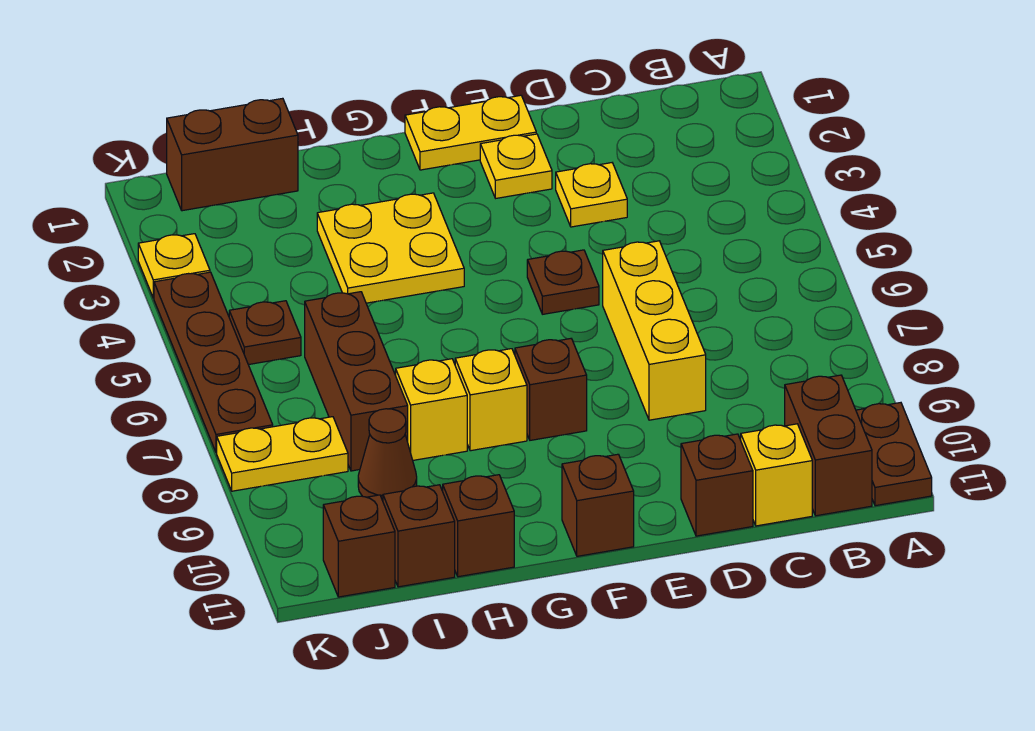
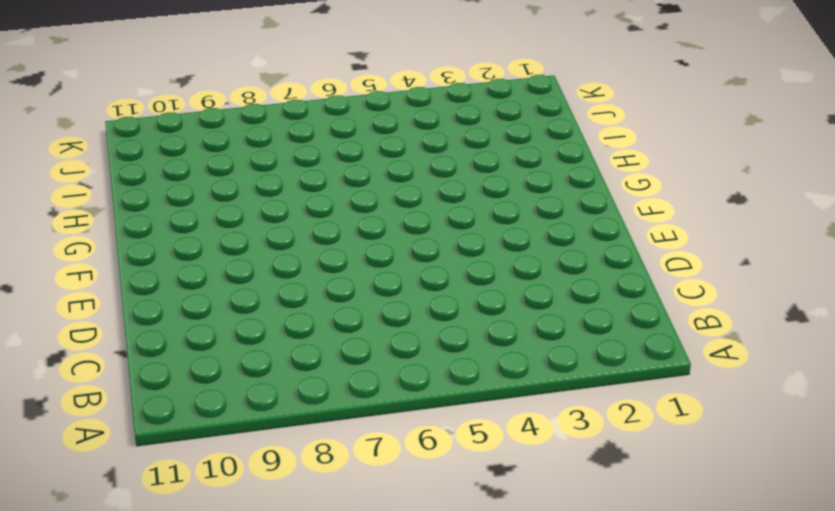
none -> brown plate A10:A11 level 1
none -> brown brick B10:B11 level 1
none -> yellow brick C11 level 1

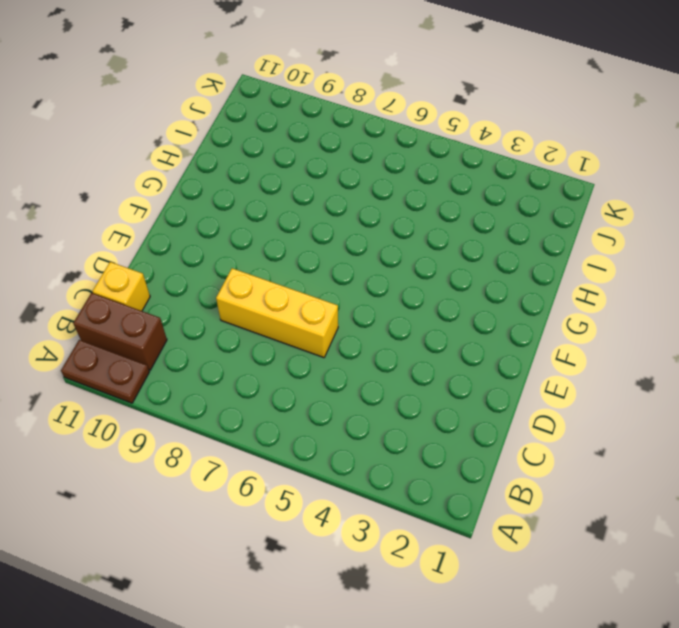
none -> yellow plate D3 level 1
none -> brown brick D11 level 1
none -> yellow plate E1:F1 level 1

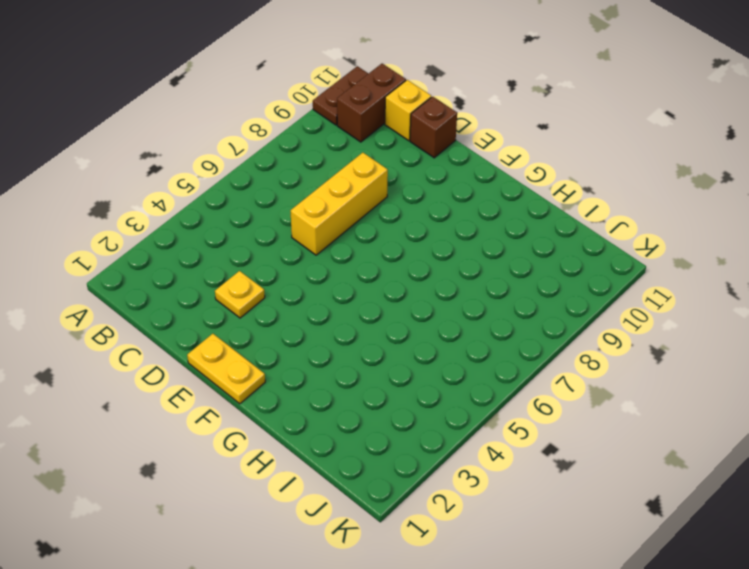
none -> yellow plate E2 level 1
none -> brown plate E5 level 1
none -> brown brick F8 level 1

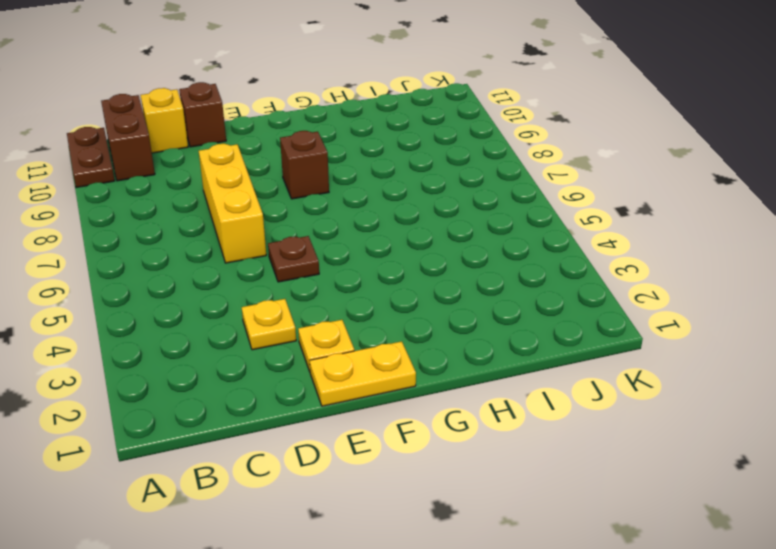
none -> brown brick F11 level 1
none -> yellow plate G3:H4 level 1
none -> yellow brick G8 level 1

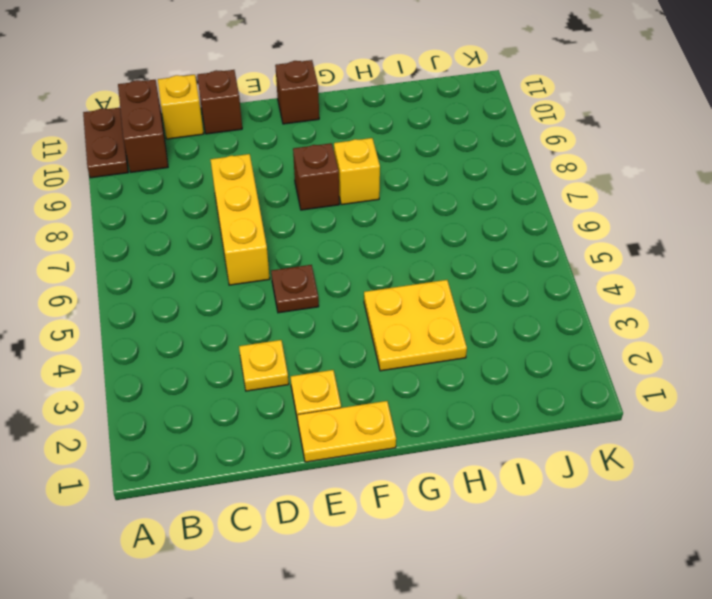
none -> yellow brick H8 level 1
none -> brown brick H11 level 1
none -> brown brick I1:J1 level 1

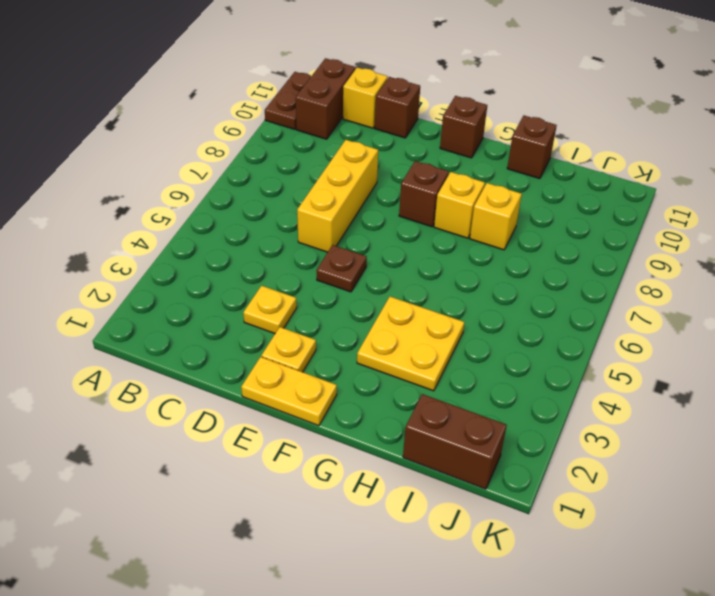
none -> brown brick I6:I8 level 1
none -> brown cone I9 level 1
none -> brown brick I11 level 1

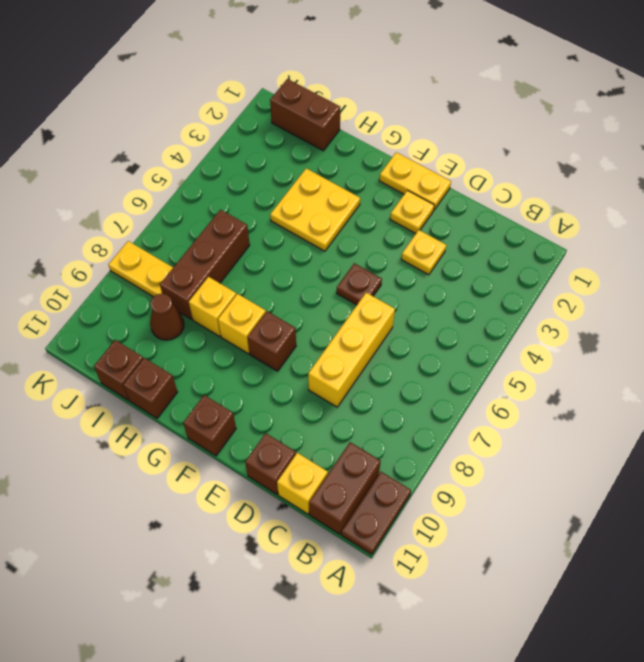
none -> brown plate J5 level 1
none -> brown brick J11 level 1
none -> yellow plate K3 level 1

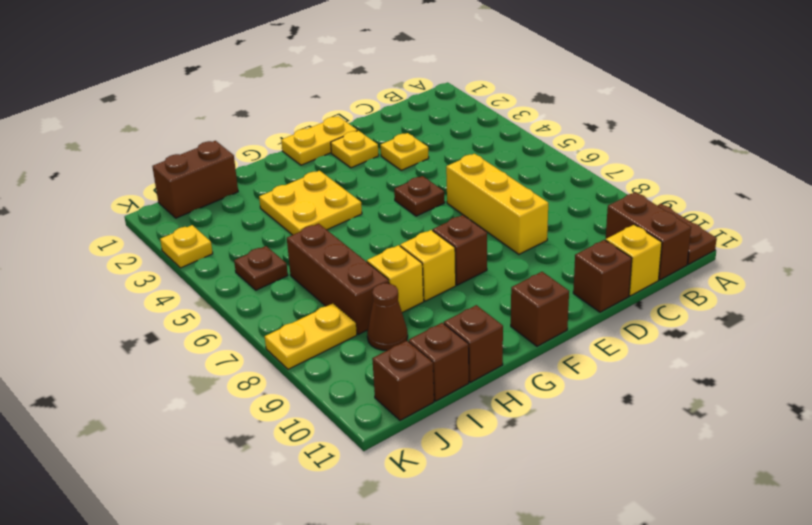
none -> brown plate K4:K7 level 1

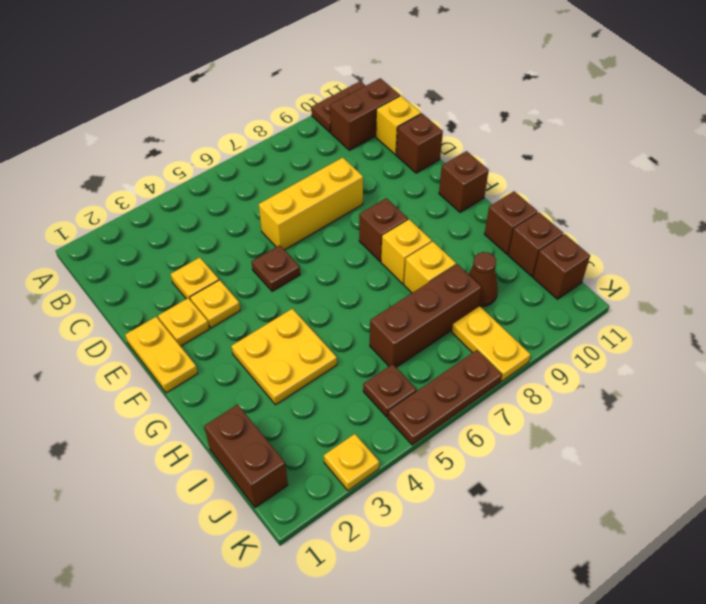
yellow plate E3 level 1 -> none
brown plate K5:K7 level 1 -> brown plate K4:K7 level 1

